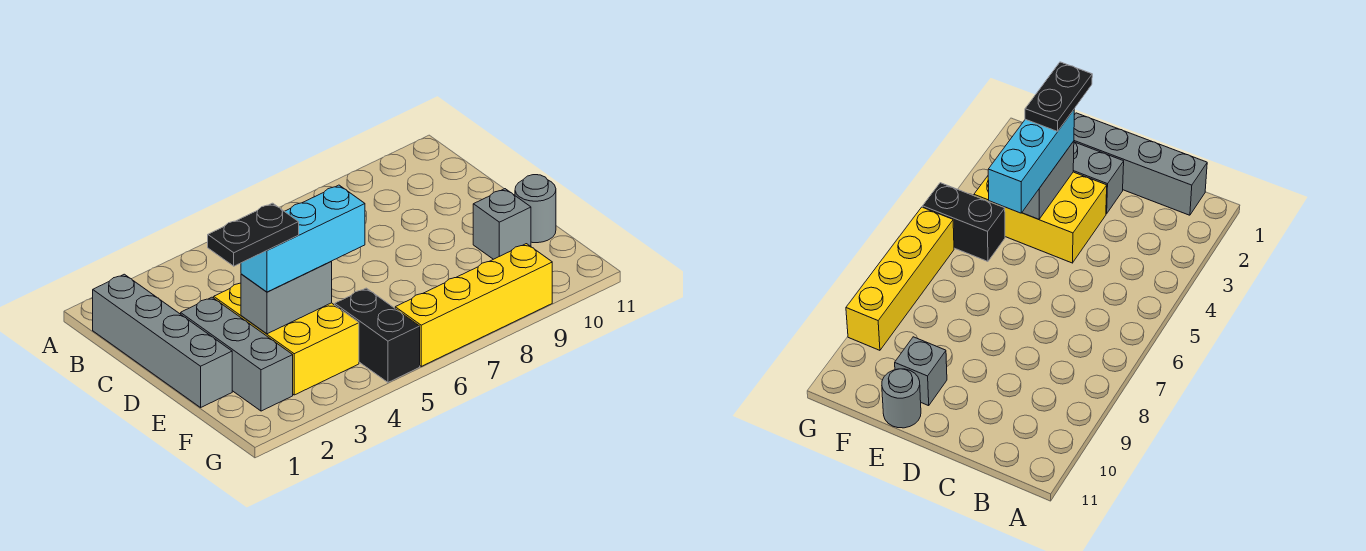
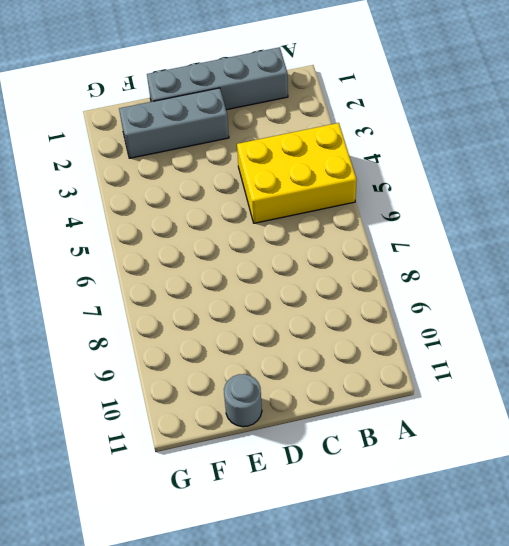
yellow brick A4:C5 level 1 -> yellow brick D3:F4 level 1
none -> grey brick E10 level 1
none -> black brick F5:G5 level 1

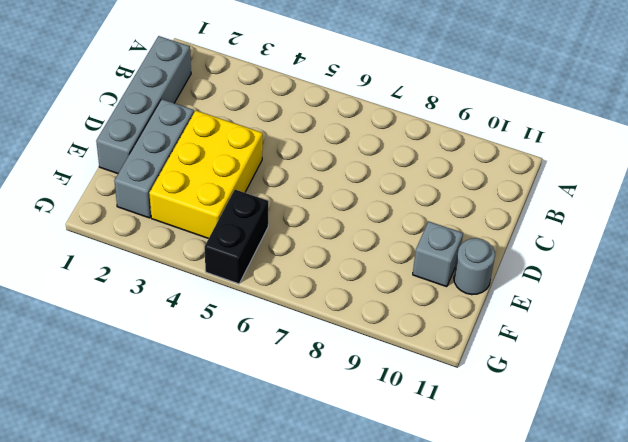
none -> yellow brick G6:G9 level 1
none -> grey brick E3:E4 level 2

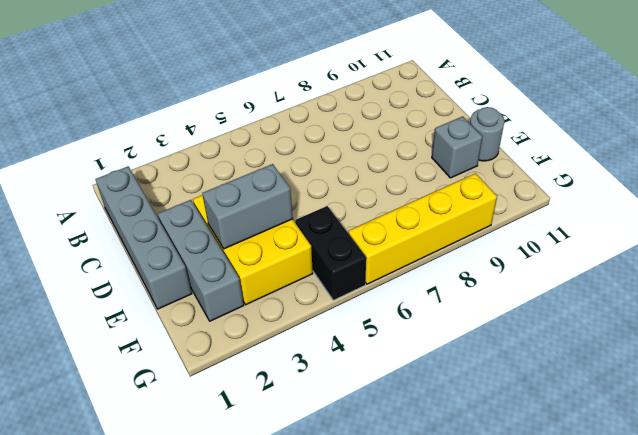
none -> cyan brick E3:E5 level 3
none -> black plate E2:E3 level 4

